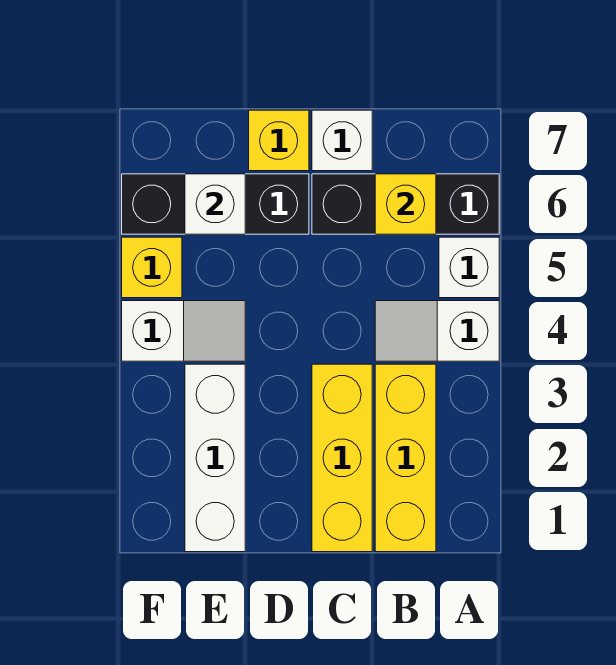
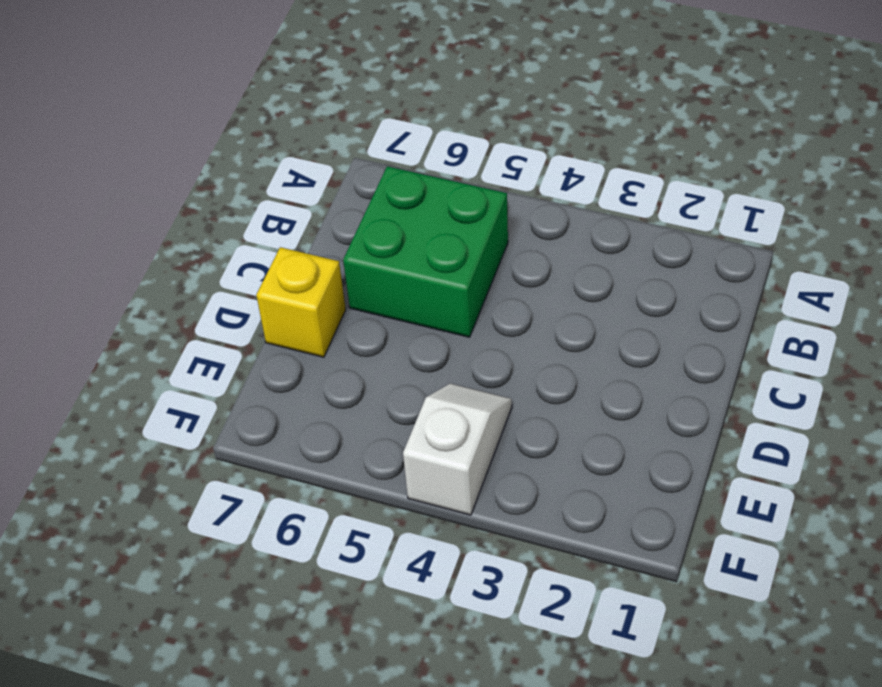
green brick B5:C6 level 1 -> black brick A6:C6 level 1
none -> white slope A4:B4 level 1 top A
none -> white brick A5 level 1
none -> yellow brick B1:B3 level 1

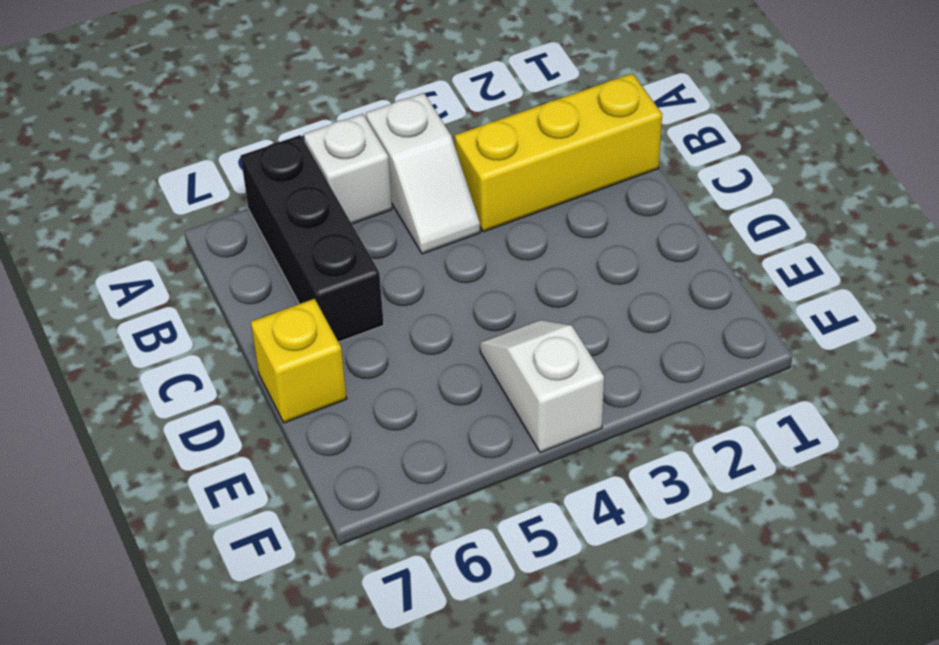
none -> yellow brick C1:C3 level 1
none -> white brick C7 level 1
none -> black brick D6:F6 level 1

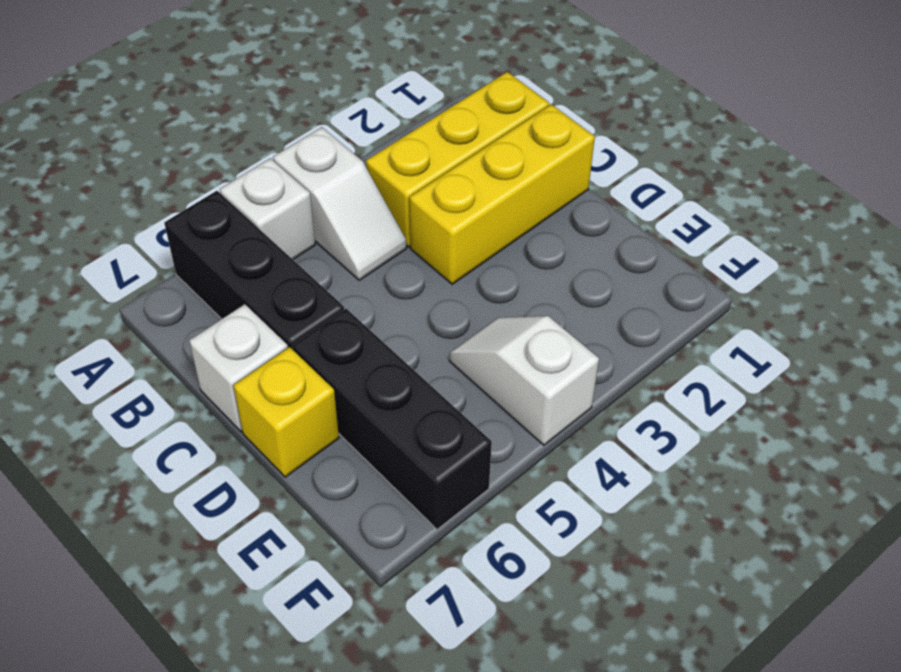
none -> white brick E1:E3 level 1
none -> yellow brick F5 level 1
none -> yellow brick B6 level 2

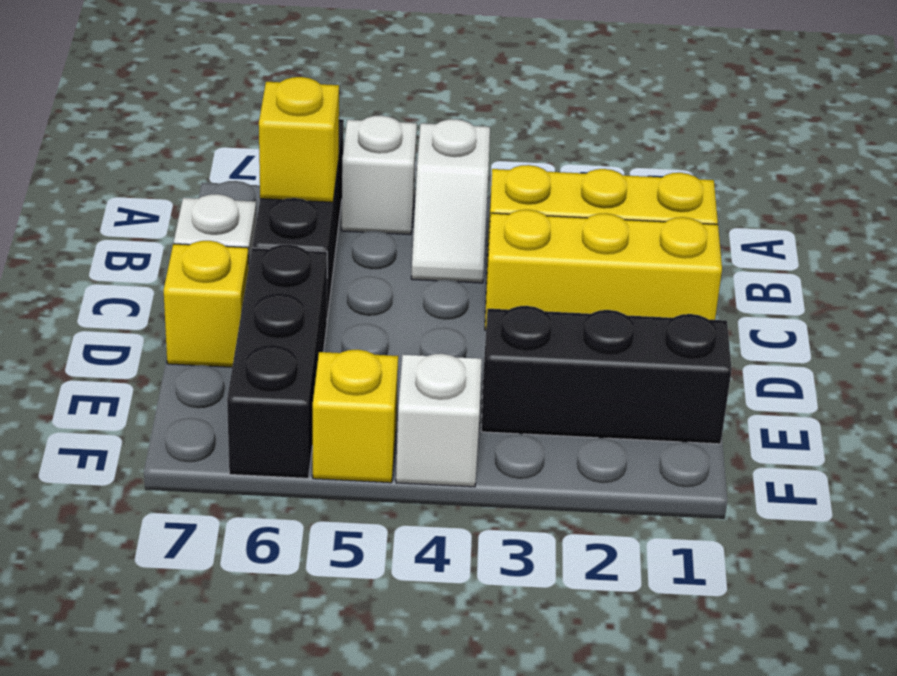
black brick E1:E3 level 1 -> white brick E1:E3 level 1
none -> white brick E6 level 2

